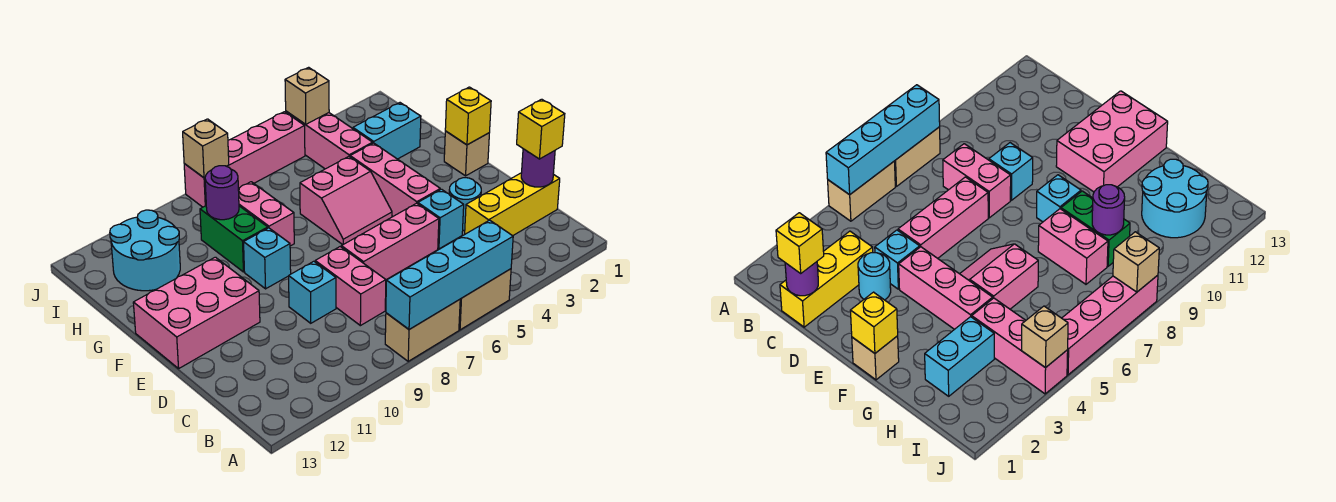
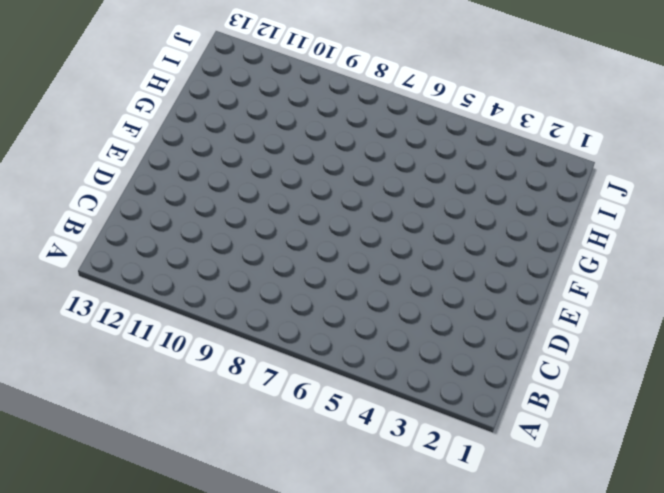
none -> tan brick A5:A6 level 1
none -> tan brick A7:A8 level 1
none -> yellow brick C1:C3 level 1

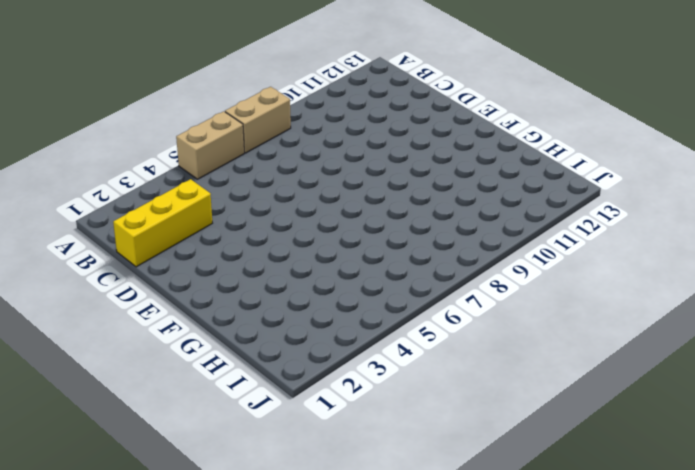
none -> pink brick C8:D8 level 1
none -> cyan round brick D3 level 1
none -> cyan brick D4 level 1

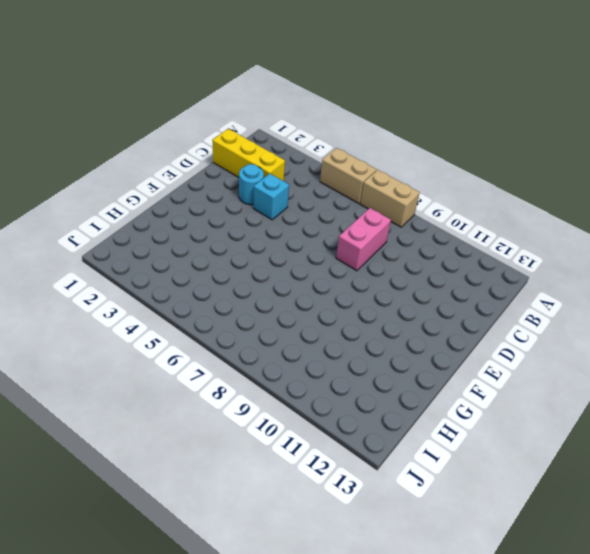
none -> pink brick D5:D7 level 1
none -> cyan brick D9 level 1
none -> pink brick E4:G4 level 1

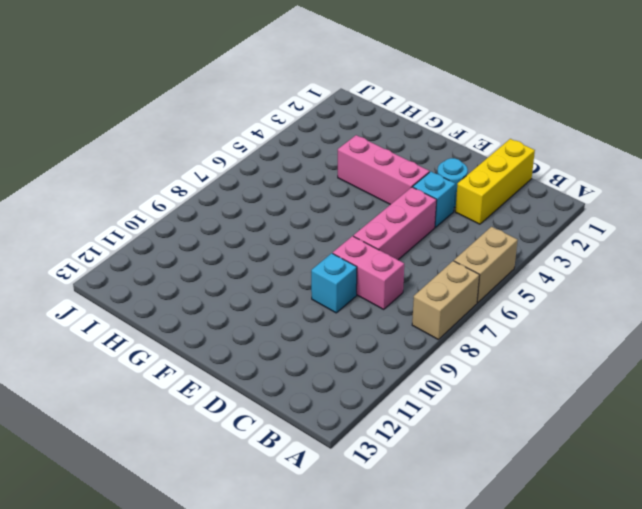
none -> pink brick E11:F13 level 1
none -> tan brick F1 level 1
none -> pink slope F5:G6 level 1 top G

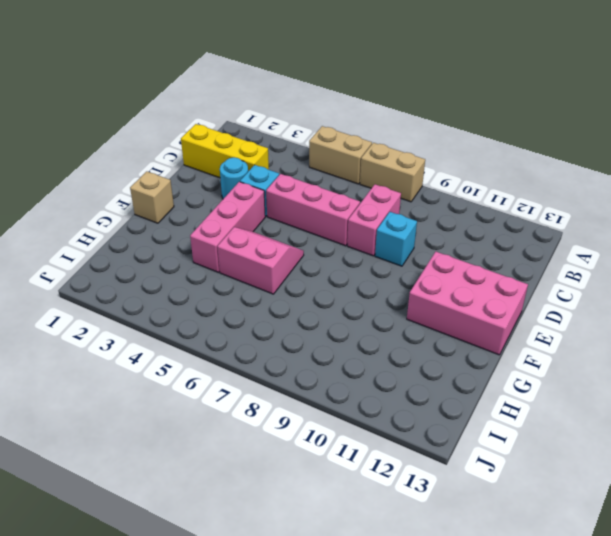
none -> cyan brick F9 level 1
none -> pink brick G8:H8 level 1
none -> green brick G9:H9 level 1

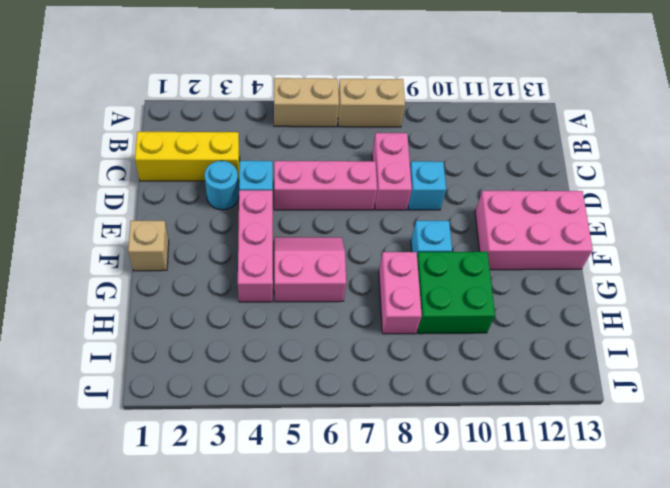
green brick G9:H10 level 1 -> green brick G9:H9 level 1
none -> cyan brick H2:H3 level 1
none -> pink brick H4:J4 level 1
none -> cyan round brick H11:I12 level 1

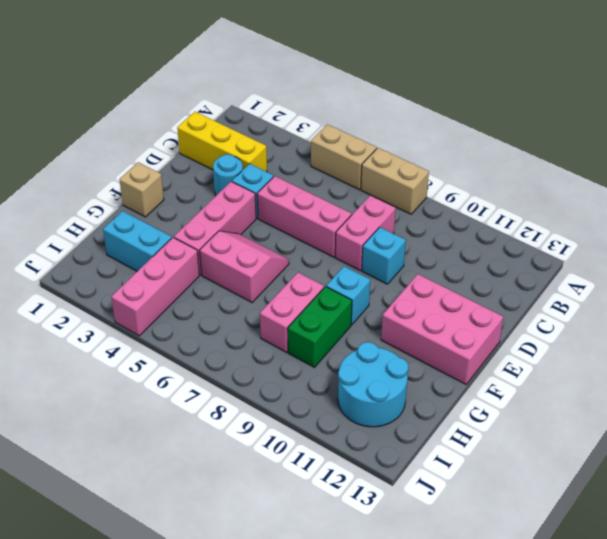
none -> pink brick J5:J8 level 1
none -> cyan brick A5:A8 level 2
none -> purple round brick C1 level 2

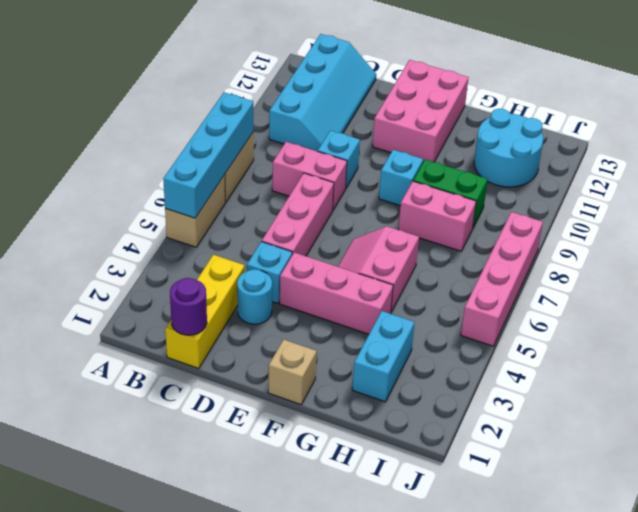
cyan slope B10:C13 level 1 top B -> none
none -> pink brick H4:J4 level 1
none -> yellow brick F1 level 2
none -> purple round brick H9 level 2

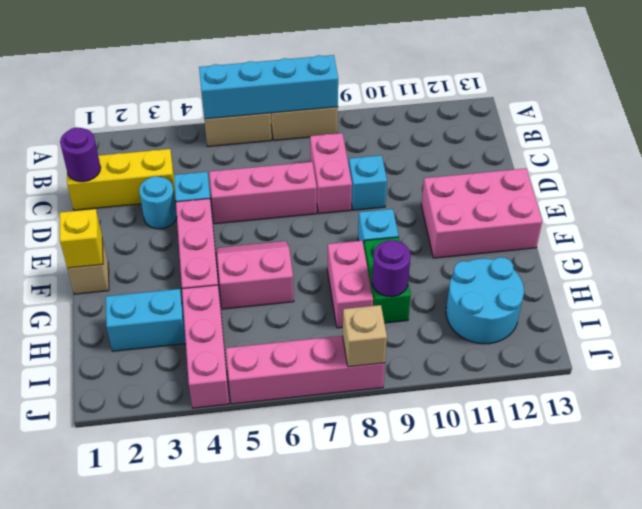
none -> tan brick J4 level 2
none -> yellow brick C1 level 3

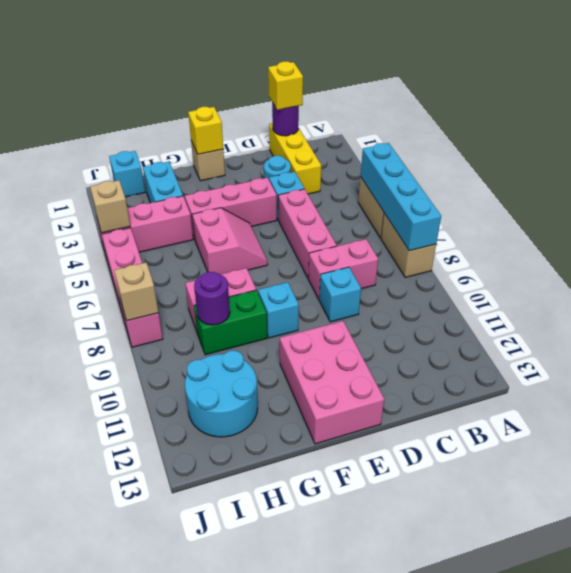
cyan brick I1 level 1 -> none

